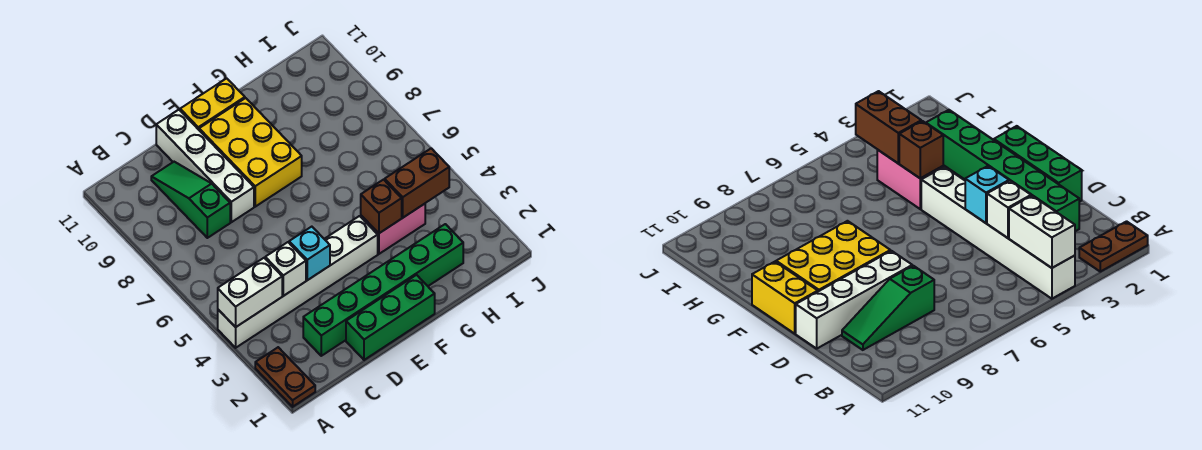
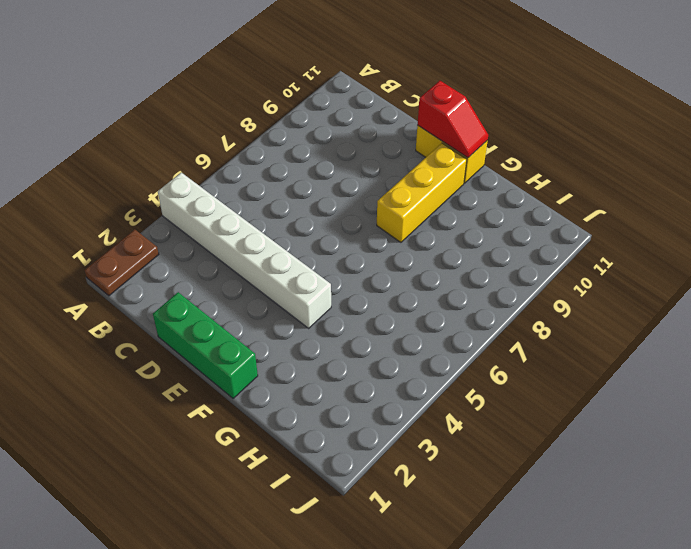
red slope E11:F11 level 2 top E -> none
yellow brick F8:F10 level 1 -> yellow brick E8:F10 level 1
none -> green brick C2:H2 level 1
none -> green slope C8:C10 level 1 top 8
none -> white brick D8:D11 level 1

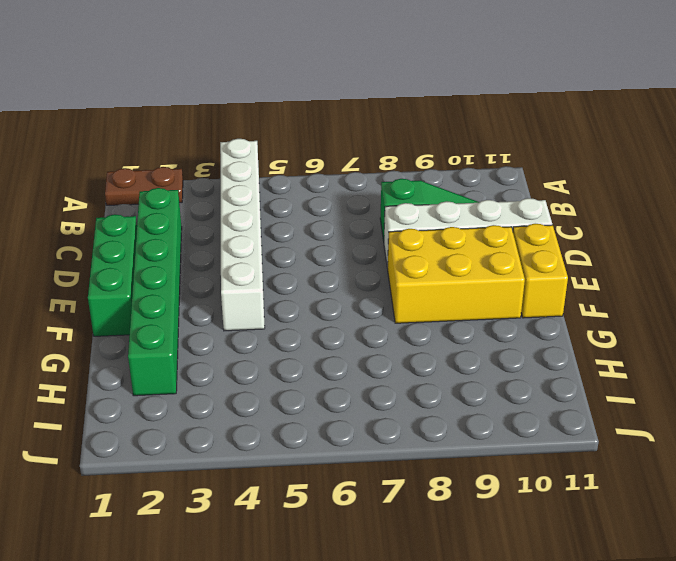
none -> pink brick G4:H4 level 1
none -> white brick A4:B4 level 2
none -> white brick C4 level 2

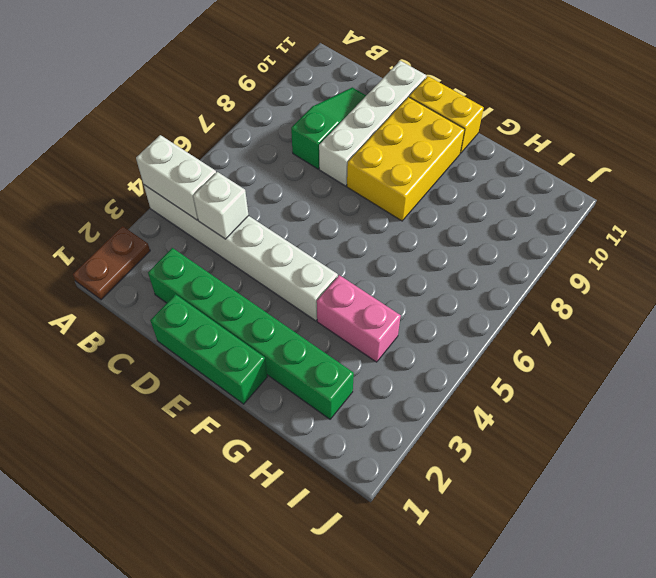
none -> cyan brick D4 level 2
none -> brown brick G4 level 2
none -> brown brick H4:I4 level 2

